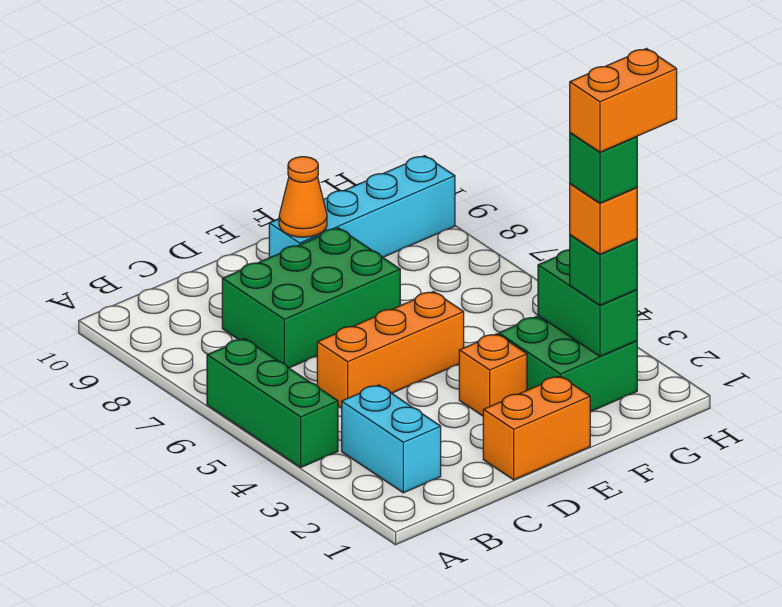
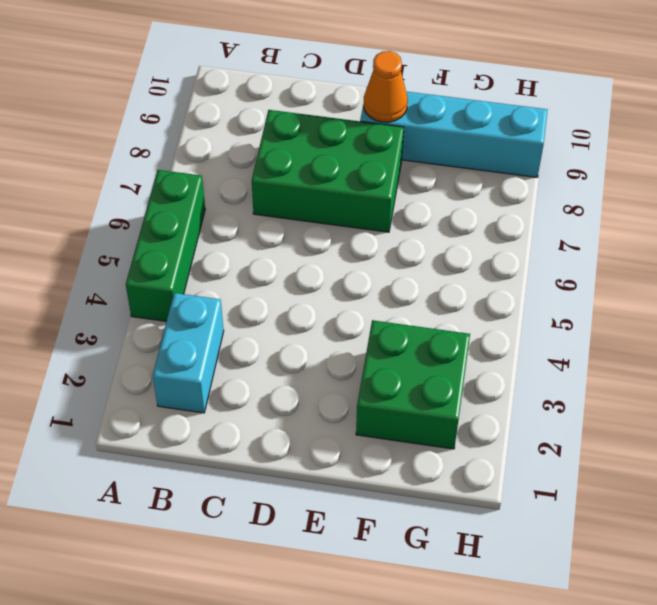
none -> orange brick C5:E5 level 1
none -> orange brick D1:E1 level 1
none -> orange brick E3 level 1

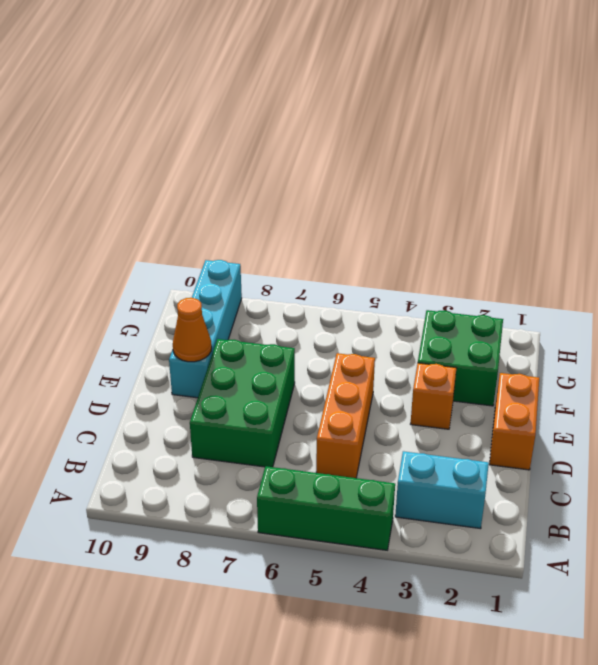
none -> green brick G2:G3 level 2
none -> green brick G2 level 3
none -> orange brick G2 level 4

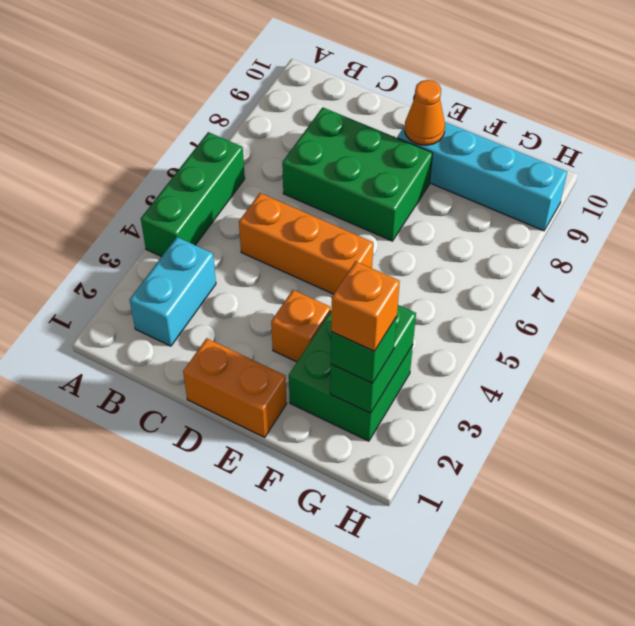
none -> green brick G2 level 5
none -> orange brick G2:H2 level 6

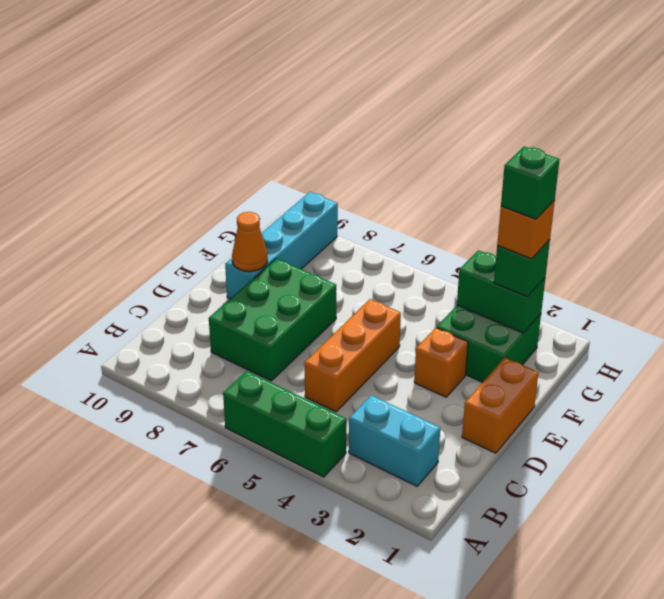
none -> orange brick G2:H2 level 6

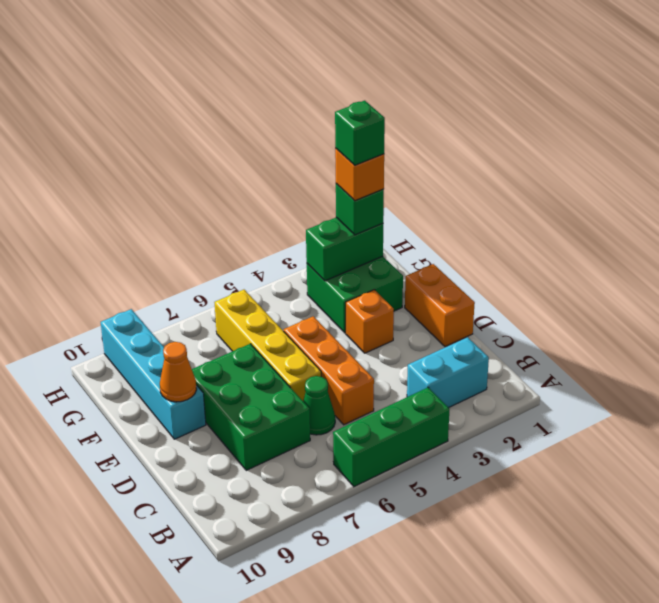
green cone C6 level 1 -> none
yellow brick D6:G6 level 1 -> none
none -> orange brick G2:H2 level 6

